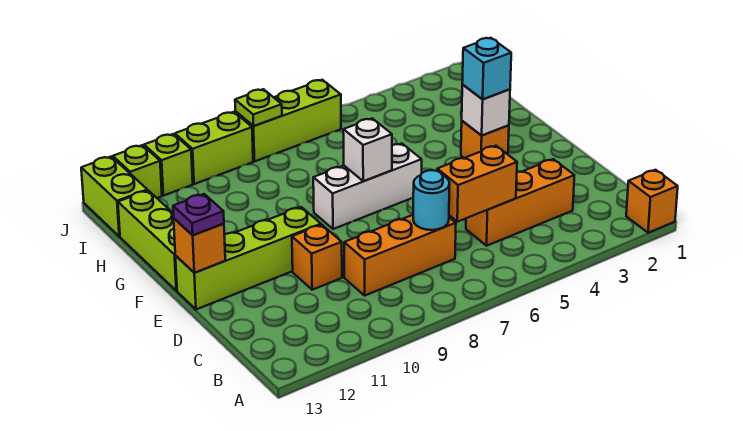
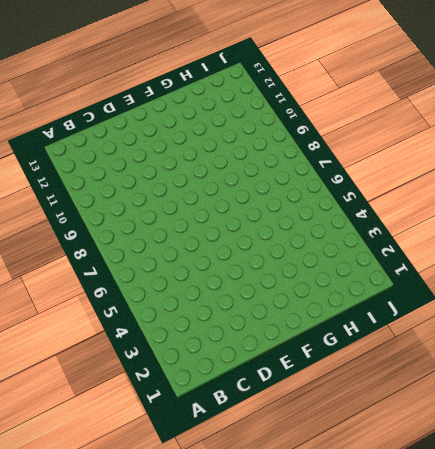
none -> orange brick A1 level 1
none -> orange brick C3:C5 level 1
none -> orange brick C7:C9 level 1

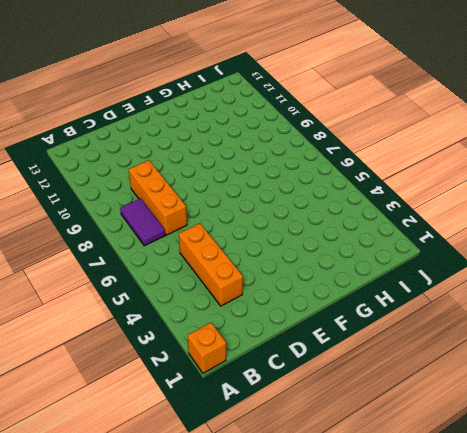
purple tile B7:B8 level 1 -> none
none -> orange brick D10 level 1
none -> lime brick E10:E13 level 1
none -> orange brick F3 level 1

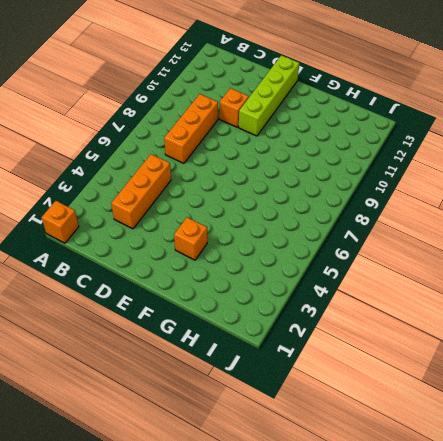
none -> white brick F6:F8 level 1
none -> lime brick F13:H13 level 1
none -> lime brick I13:J13 level 1

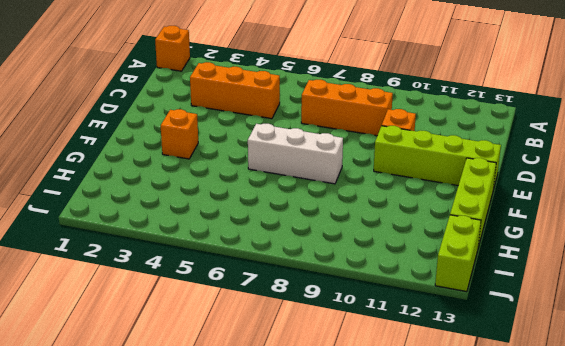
none -> lime brick J6:J8 level 1
none -> lime brick J9:J10 level 1
none -> lime brick J11 level 1

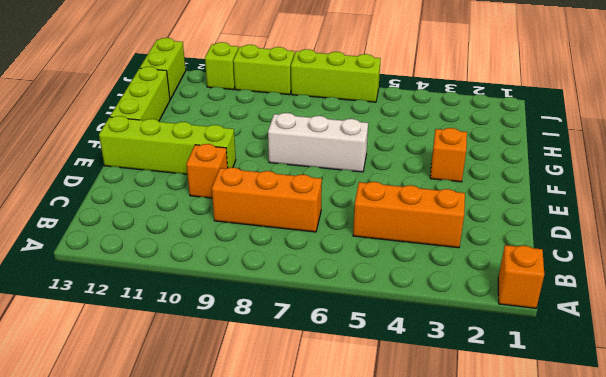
none -> lime brick J12 level 1
none -> orange brick C5:C6 level 2
none -> cyan round brick C7 level 2

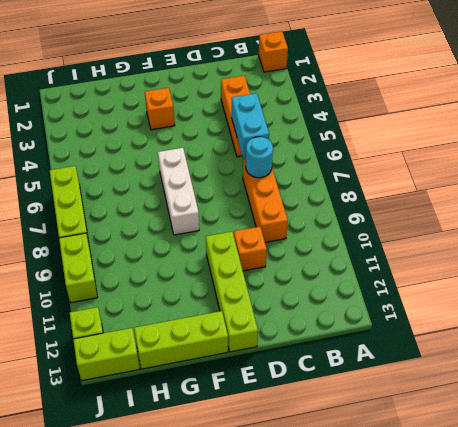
cyan brick C5:C6 level 2 -> orange brick C5:C6 level 2
none -> lime brick J11 level 1
none -> orange brick E13 level 2
none -> white brick F3 level 2

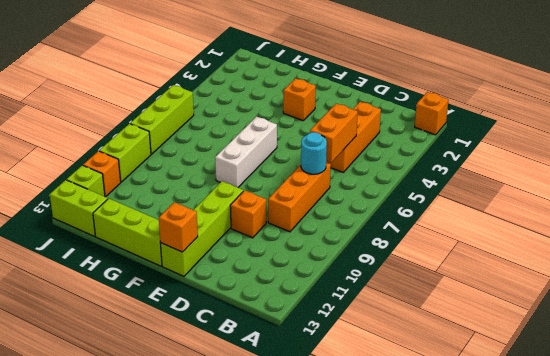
orange brick J11 level 1 -> lime brick J11 level 1
none -> white brick F3 level 2
none -> white brick F7 level 2
none -> lime plate J8 level 2

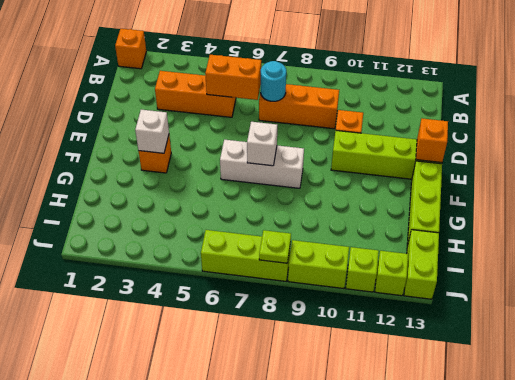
none -> purple plate E13 level 3
none -> cyan brick F3 level 3

